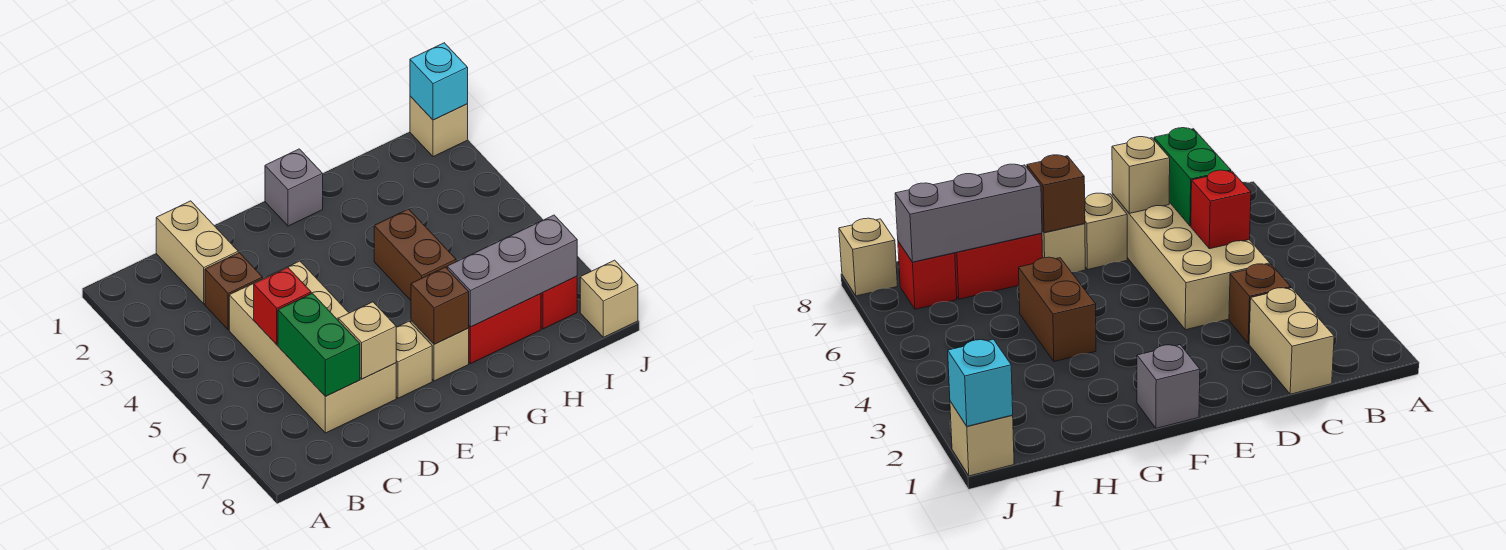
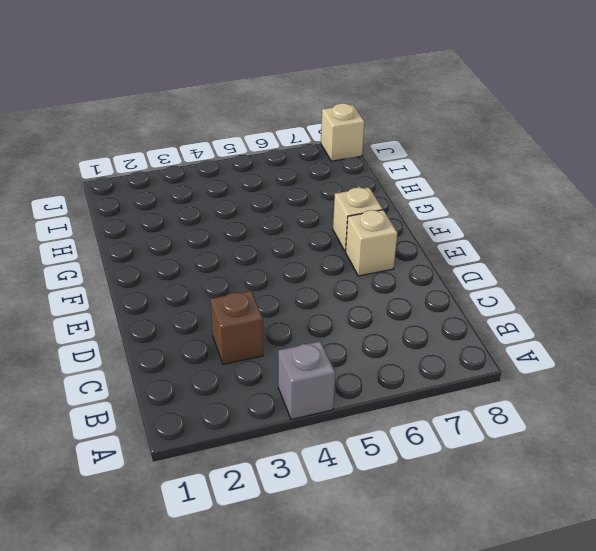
grey brick A4 level 1 -> grey brick F1 level 1
none -> tan brick C1:C2 level 1
none -> tan brick C4:D7 level 1
none -> brown brick G4:G5 level 1

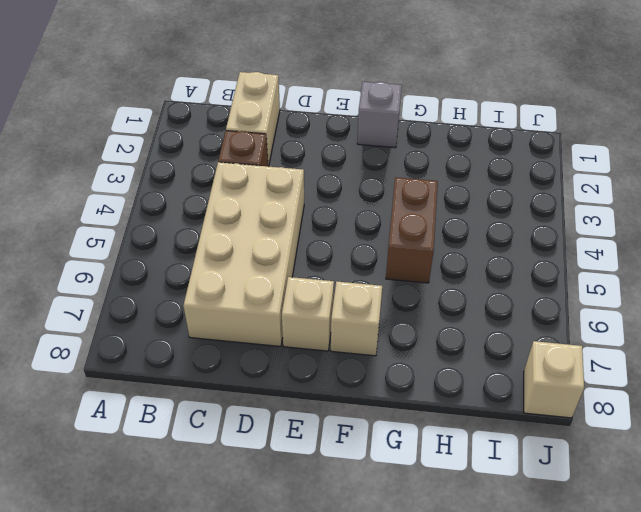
none -> red brick G7:H7 level 1
none -> red brick I7 level 1
none -> tan brick J1 level 1

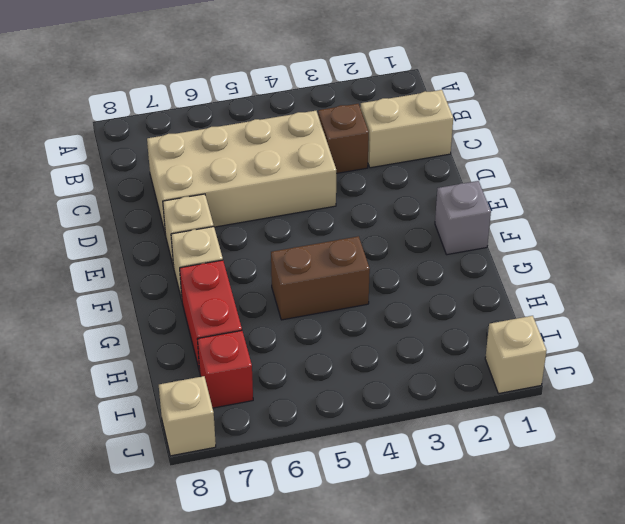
none -> red brick C5 level 2
none -> green brick C6:C7 level 2
none -> tan brick D7 level 2

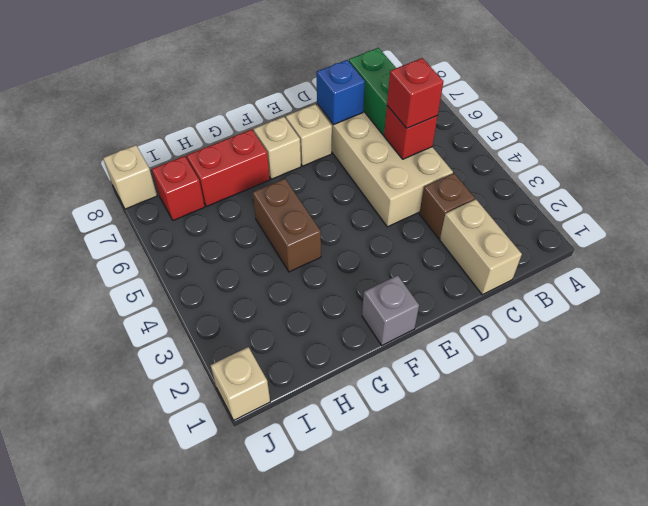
red brick C5 level 3 -> none
blue brick D7 level 2 -> tan brick D7 level 2
none -> brown brick F7 level 2
none -> grey brick G7:I7 level 2
none -> cyan brick J1 level 2

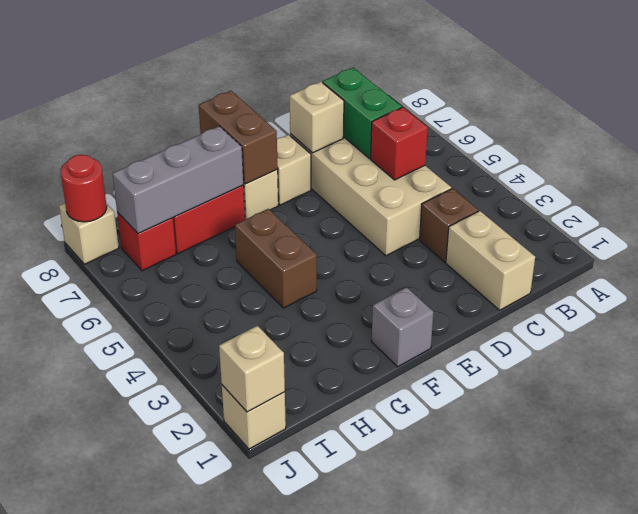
brown brick F7:F8 level 2 -> brown brick F7 level 2
tan brick J1 level 2 -> cyan brick J1 level 2
red round brick J8 level 2 -> none

